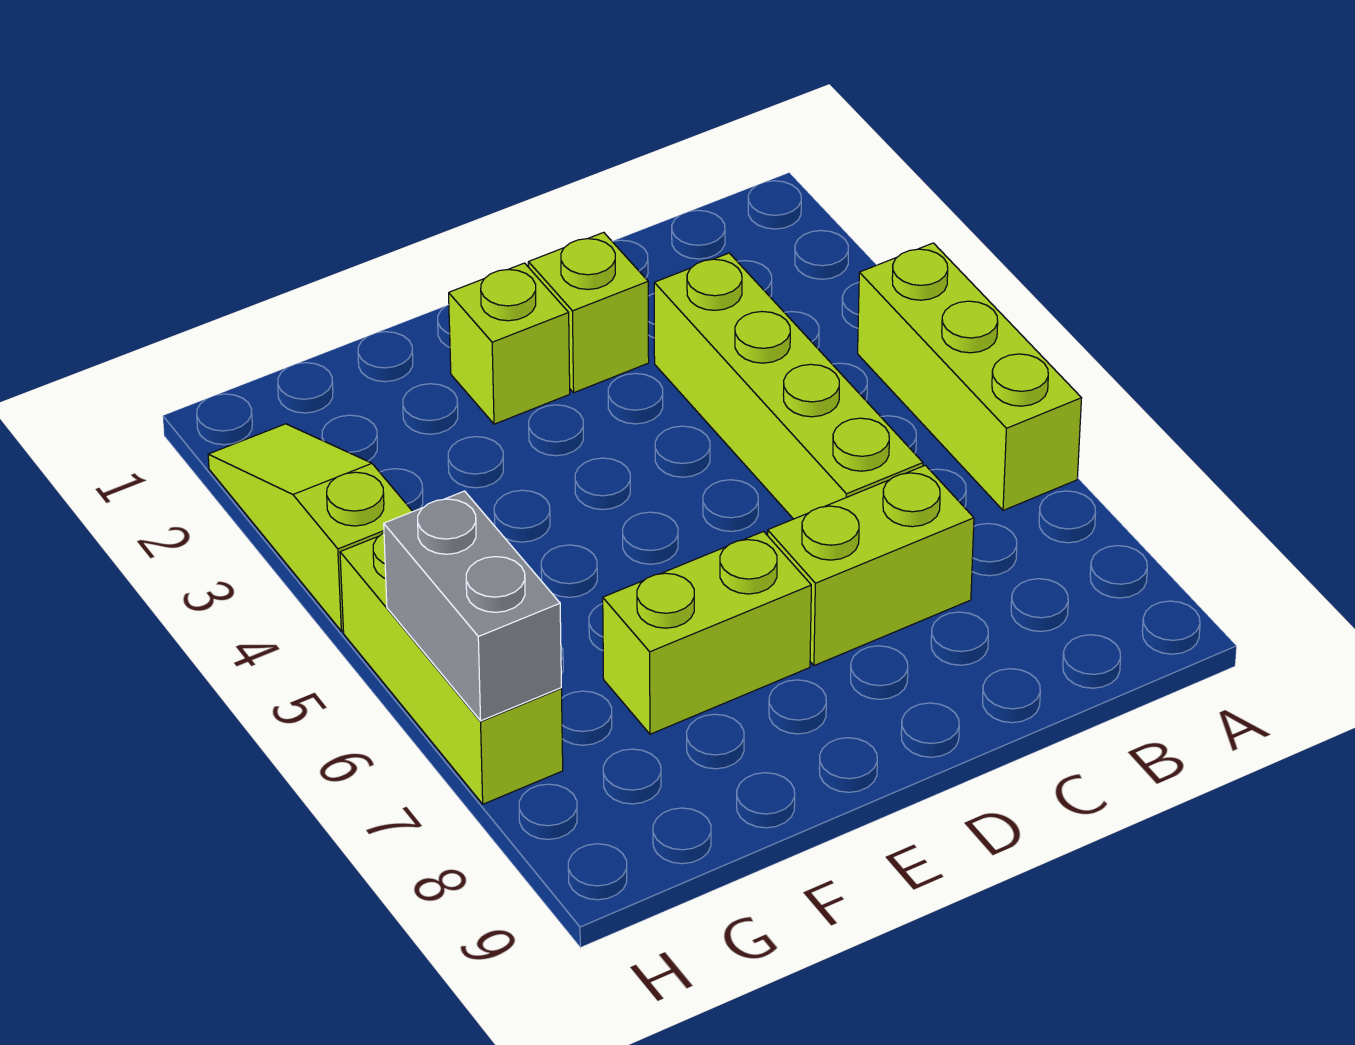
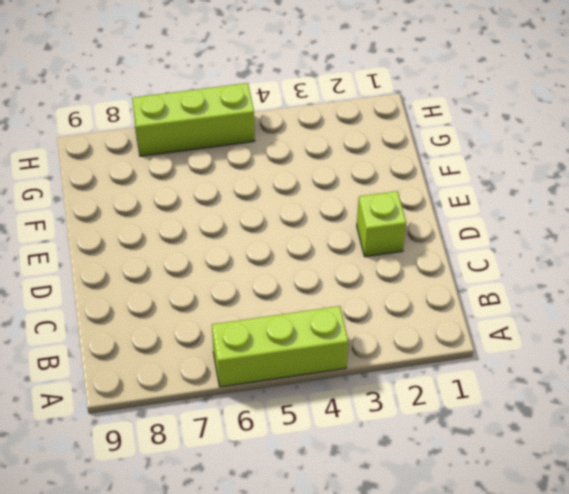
none -> lime brick C3:C6 level 1
none -> lime brick C7:D7 level 1

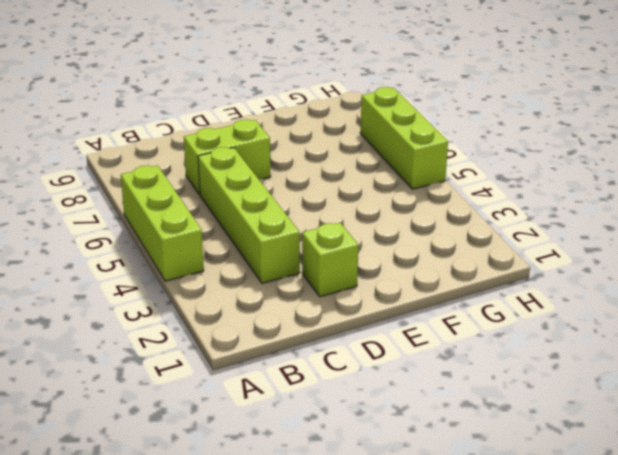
none -> lime brick E2 level 1
none -> lime brick E7:F7 level 1

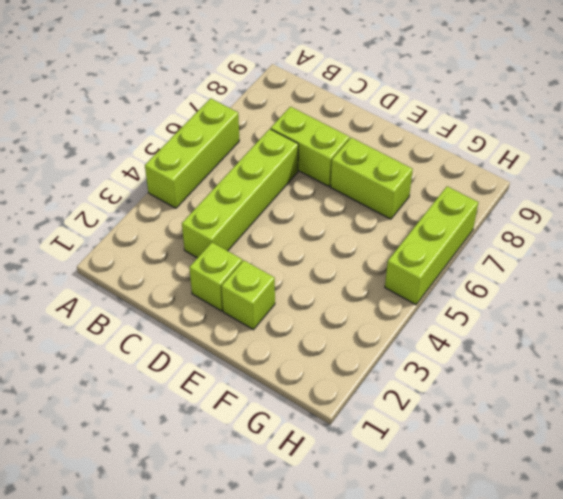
none -> lime slope H2:H4 level 1 top 4
none -> grey brick H6:H7 level 2

